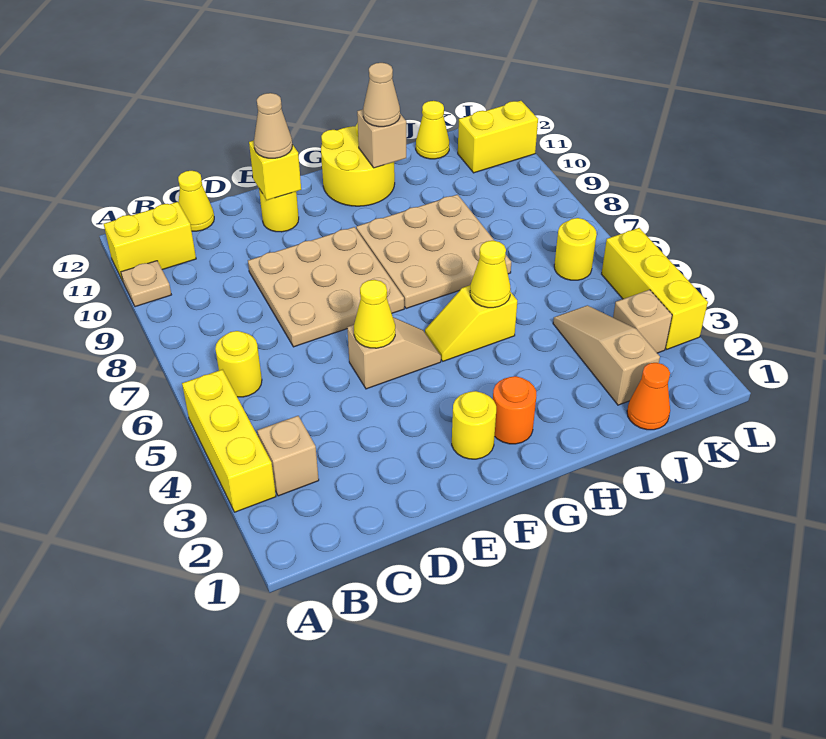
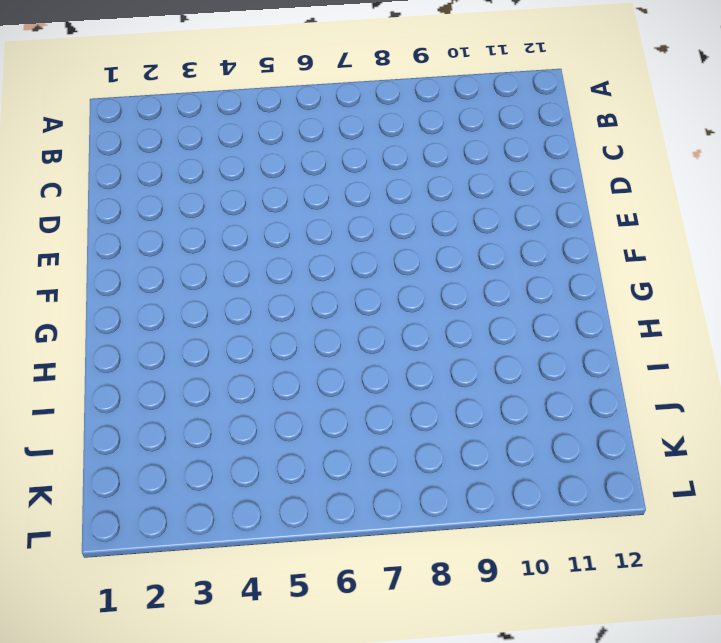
none -> yellow brick A3:A5 level 1
none -> tan plate A10 level 1
none -> yellow brick A11:B11 level 1

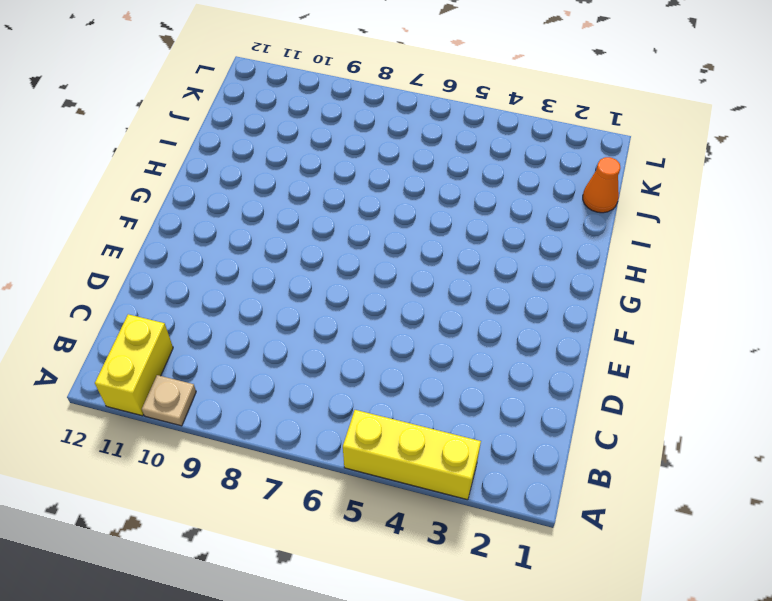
none -> tan brick B3 level 1
none -> yellow round brick B6 level 1
none -> yellow cone C12 level 1

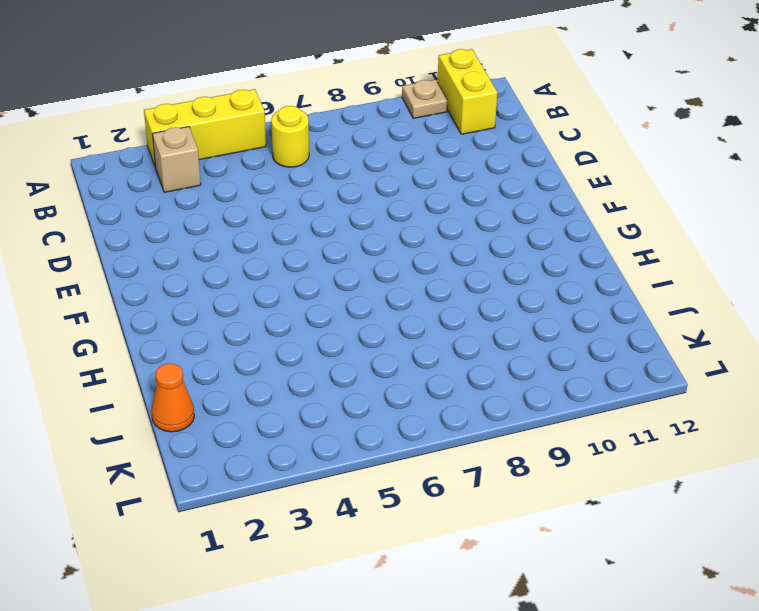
none -> yellow cone C12 level 1
none -> tan plate D7:F9 level 1
none -> tan slope E5:F5 level 1 top E

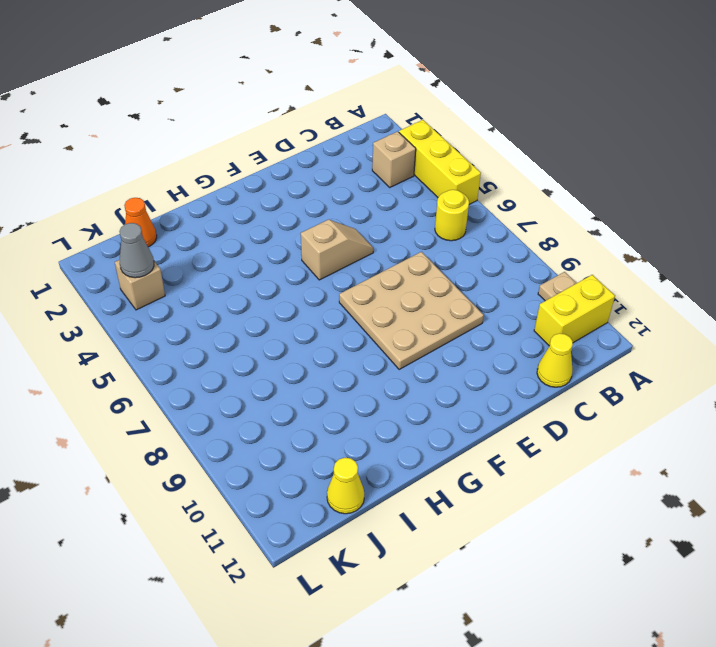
tan slope E5:F5 level 1 top F -> tan slope E5:F5 level 1 top E
grey cone K3 level 2 -> none
none -> yellow round brick E11 level 1
none -> yellow round brick F2 level 1
none -> orange round brick G2 level 1

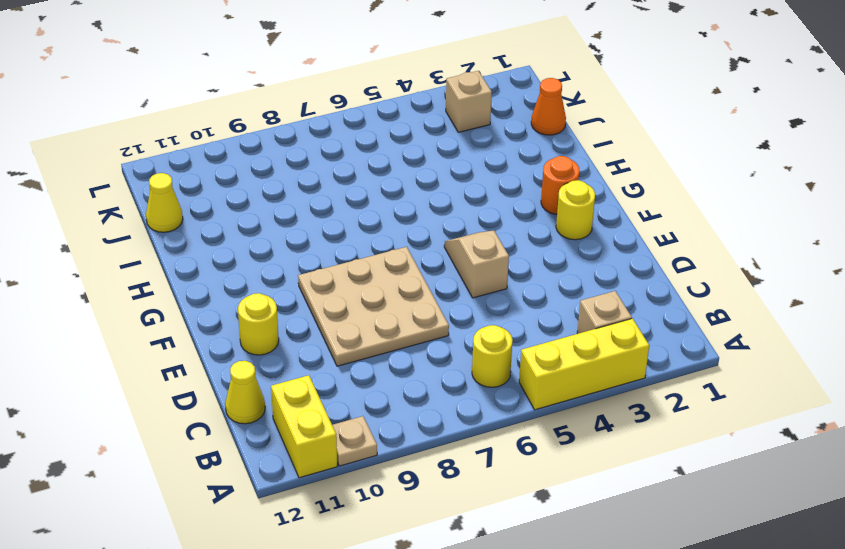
none -> yellow slope G5:H5 level 1 top H
none -> tan plate G7:I9 level 1
none -> yellow round brick G11:H12 level 1

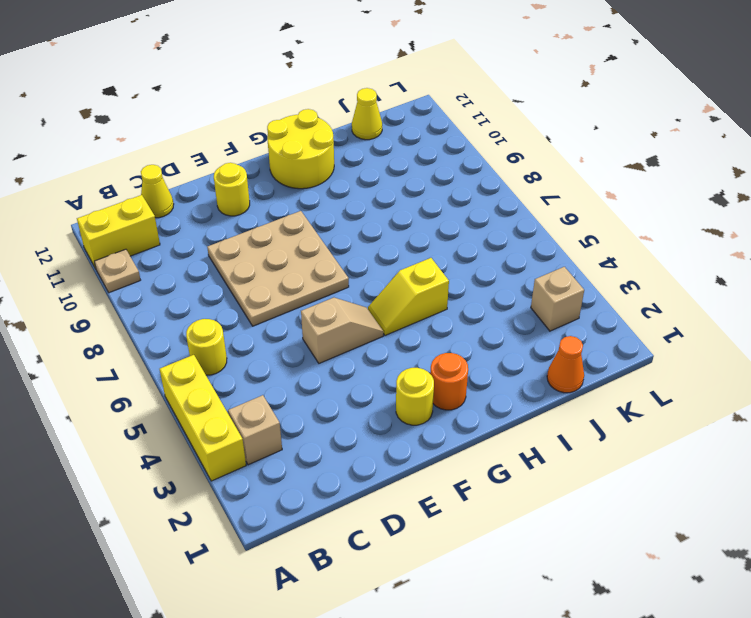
none -> tan plate G7:I9 level 1
none -> tan slope J2:J4 level 1 top 2
none -> yellow round brick K6 level 1

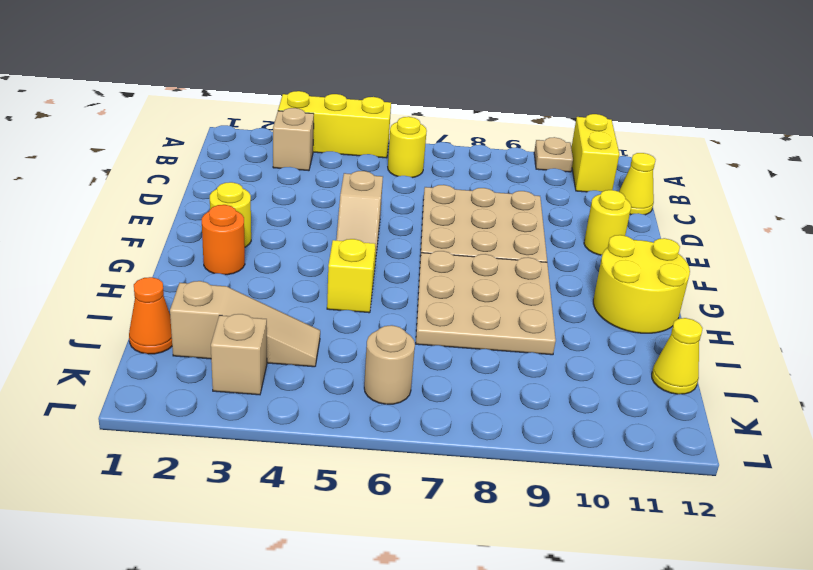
tan round brick K6 level 1 -> yellow round brick K6 level 1
none -> yellow brick K11:L11 level 1
none -> yellow brick L3:L5 level 1
none -> yellow cone E5 level 2

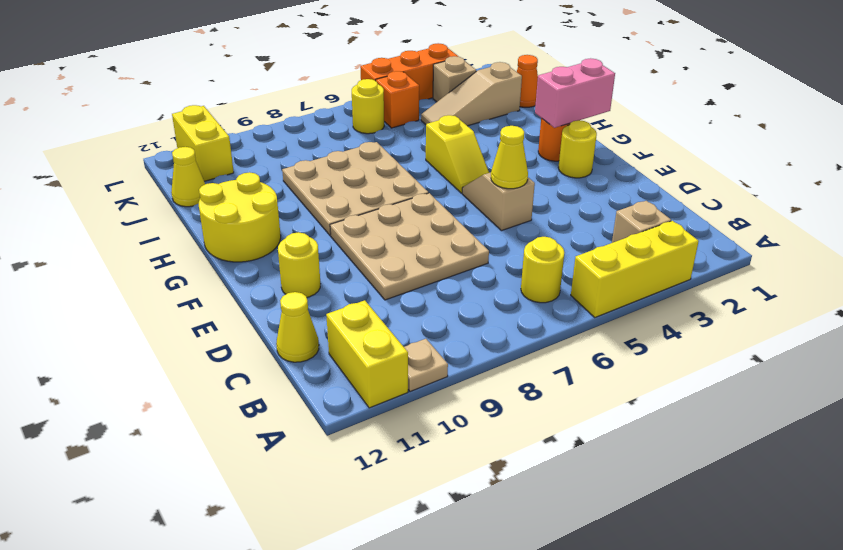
pink brick G1:G2 level 2 -> none
orange brick K5 level 1 -> none
orange brick L3:L5 level 1 -> yellow brick L3:L5 level 1
none -> yellow brick E11 level 2
none -> yellow cone H5 level 2
none -> tan brick H11 level 2

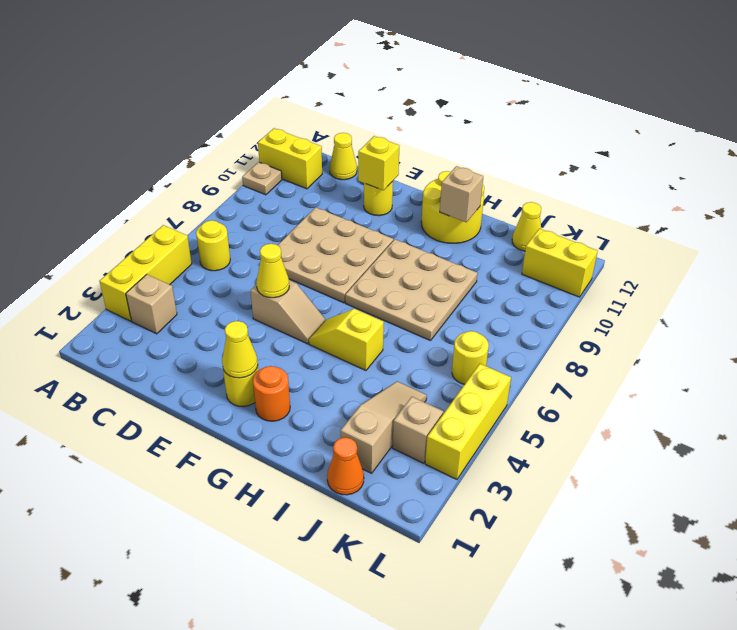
yellow cone F2 level 2 -> yellow cone H5 level 2
none -> tan cone E11 level 3
none -> tan cone H11 level 3

